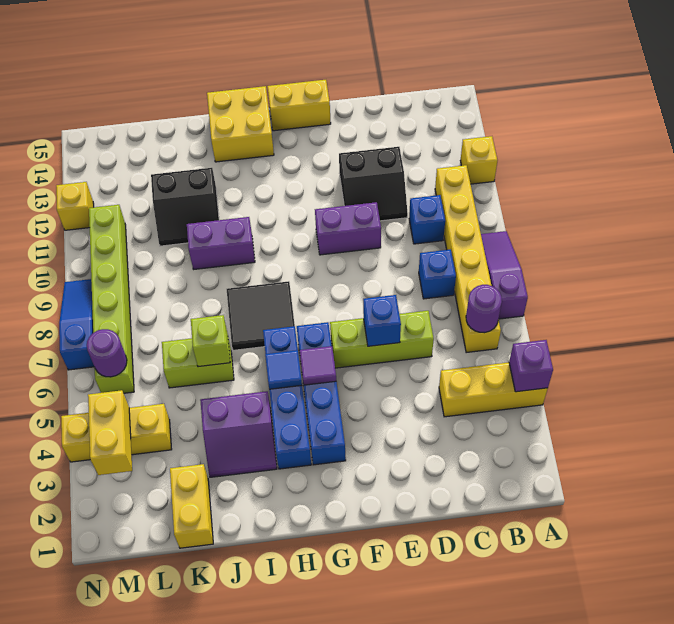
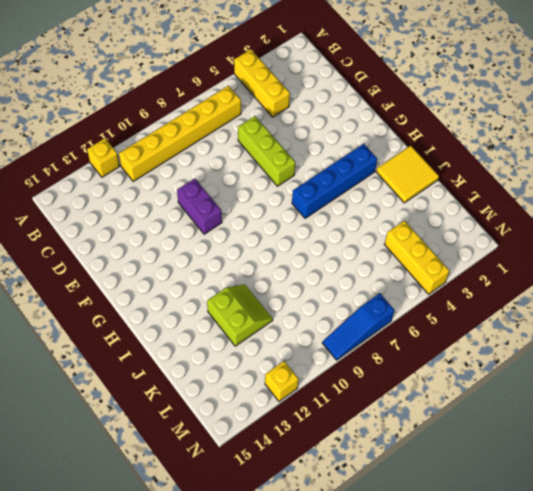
yellow tile I1:J2 level 1 -> none
lime slope J11:K12 level 1 top 12 -> black slope J11:K12 level 1 top 12
none -> purple slope A7:A9 level 1 top 7
none -> blue brick C8 level 1
none -> blue brick C10 level 1
none -> black slope D11:E12 level 1 top 12

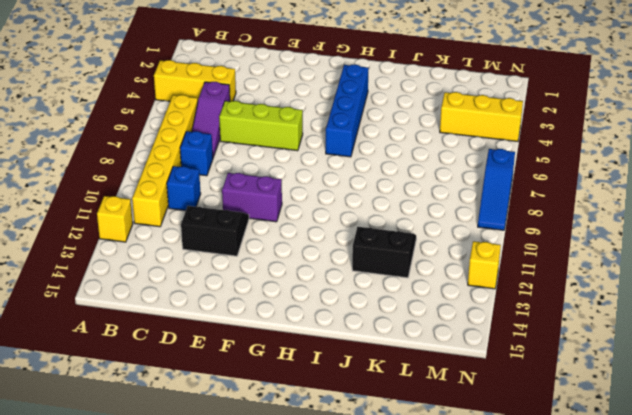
purple slope C5:C7 level 1 top 5 -> purple slope A7:A9 level 1 top 7
none -> yellow brick F15:G15 level 1
none -> blue brick G3:G6 level 1
none -> black tile H7:I8 level 1
none -> yellow brick H14:I15 level 1

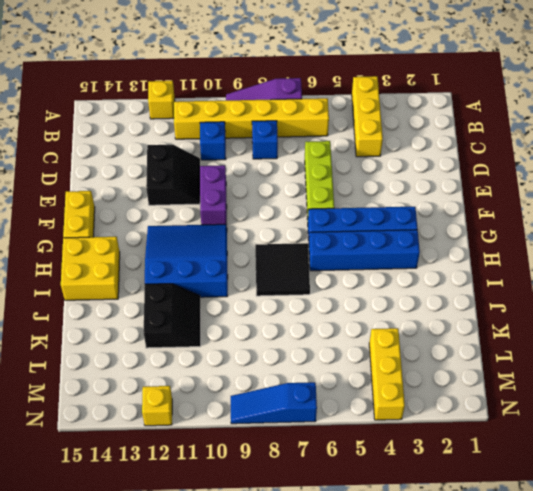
blue slope G10:I12 level 1 top I -> purple brick I10:J10 level 1
none -> purple slope I3:J4 level 1 top 4
none -> lime brick J6:K6 level 1
none -> yellow brick K1:K2 level 1
none -> lime brick M6:M11 level 1

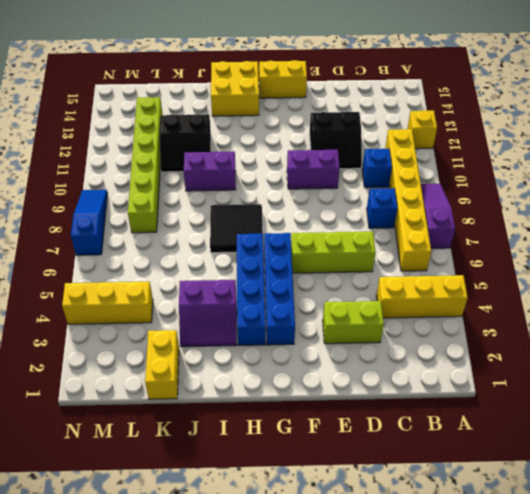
lime brick D3:E3 level 1 -> lime brick J6:K6 level 1
lime brick L8:L13 level 1 -> lime brick M6:M11 level 1
none -> yellow brick N12 level 1
none -> purple brick A4 level 2
none -> purple round brick B6 level 2
none -> blue brick E6 level 2

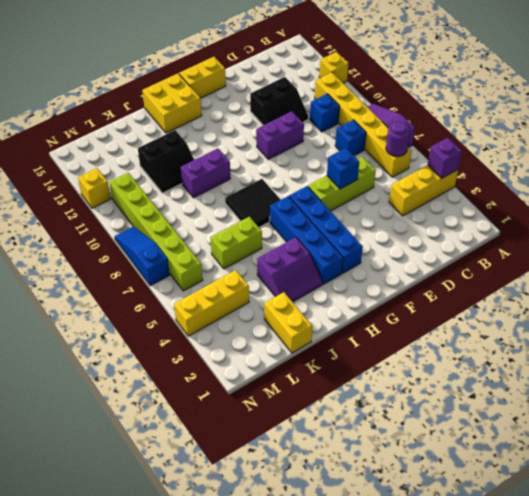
none -> purple tile G5 level 2
none -> blue tile H5 level 2
none -> lime brick J6 level 2
none -> yellow brick M3:M4 level 2

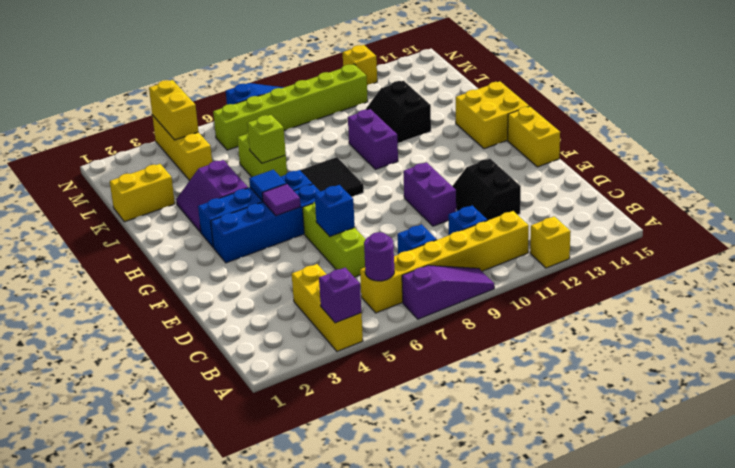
yellow brick M4:N4 level 2 -> yellow brick M3:M4 level 2
none -> purple round brick M6 level 2

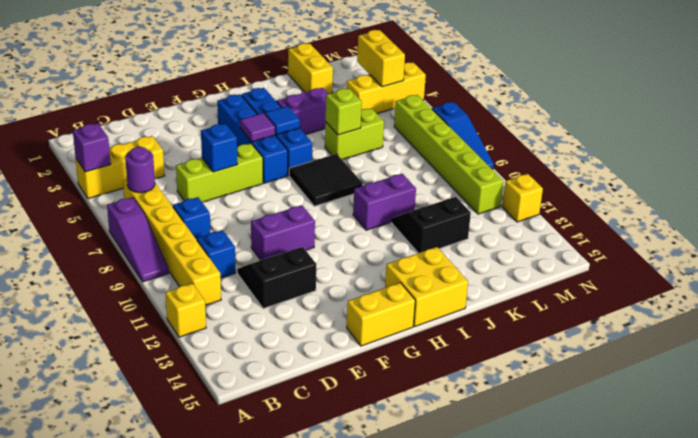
none -> purple round brick M6 level 2

